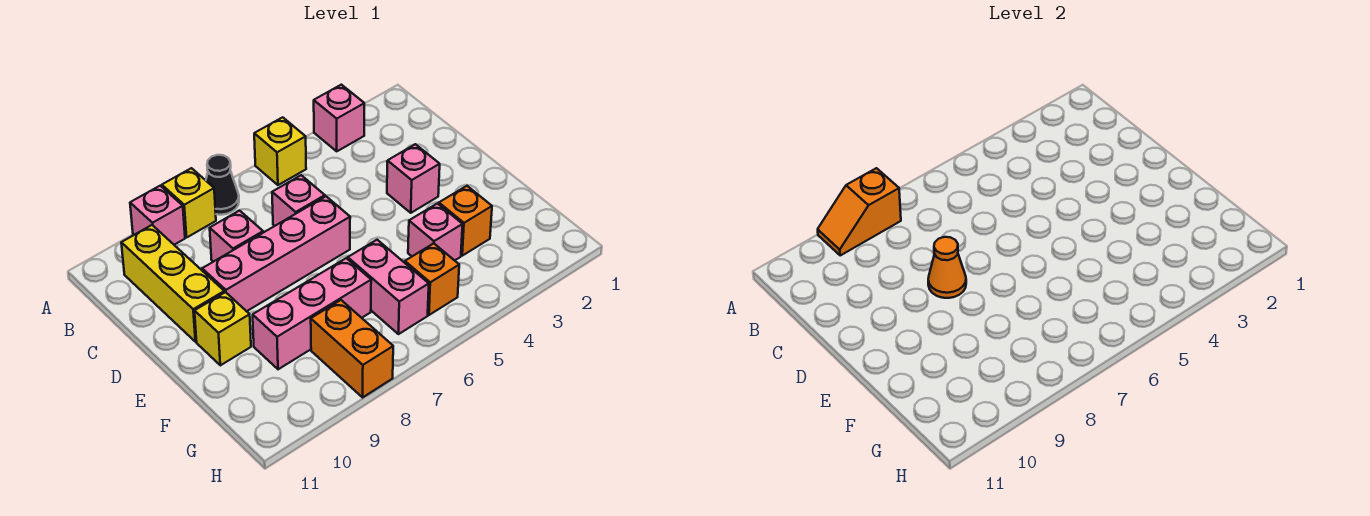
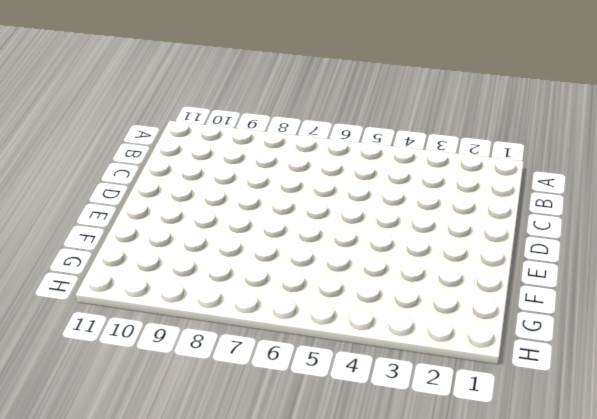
none -> pink brick A3 level 1
none -> yellow brick A5 level 1
none -> black cone A7 level 1

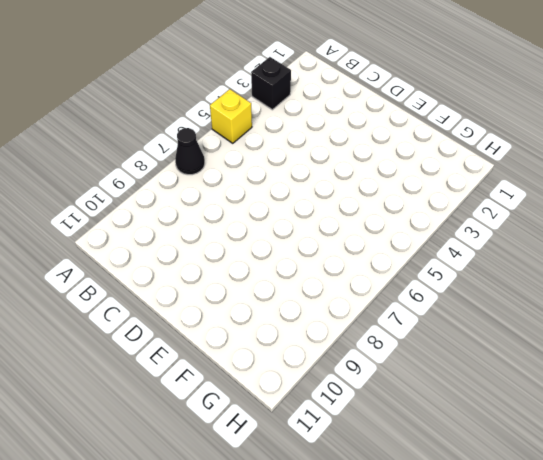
black brick A3 level 1 -> pink brick A3 level 1
none -> yellow brick A8 level 1
none -> pink brick A9 level 1
none -> yellow brick B10:D10 level 1

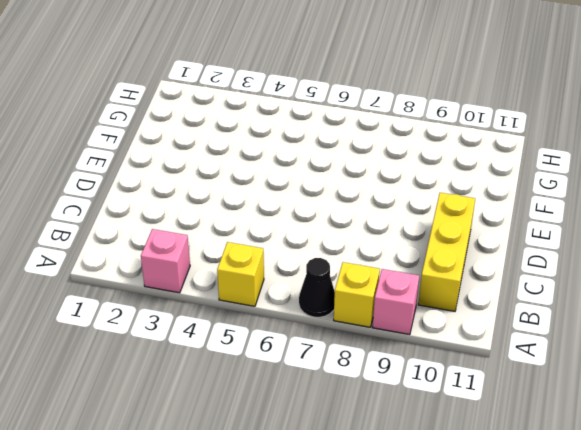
none -> pink brick C6 level 1
none -> pink brick C8 level 1
none -> pink brick D3 level 1

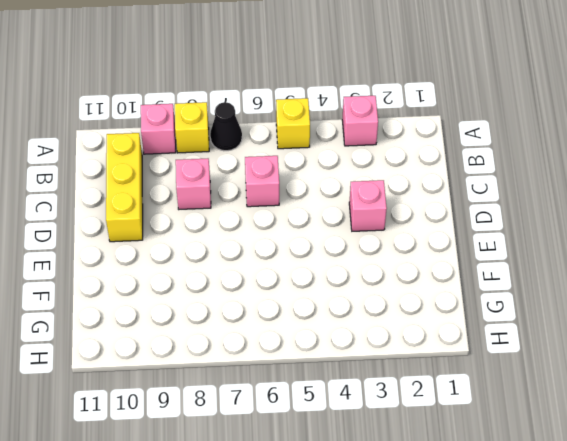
none -> pink brick D6:D9 level 1
none -> yellow brick E10 level 1
none -> orange brick F3 level 1

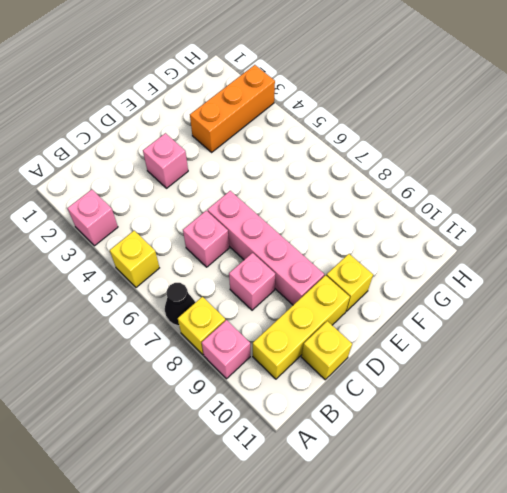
yellow brick C11 level 1 -> none
orange brick F3:H3 level 1 -> orange brick F3 level 1
none -> pink brick F4 level 1
none -> pink brick F6:G6 level 1
none -> pink brick F7:F9 level 1

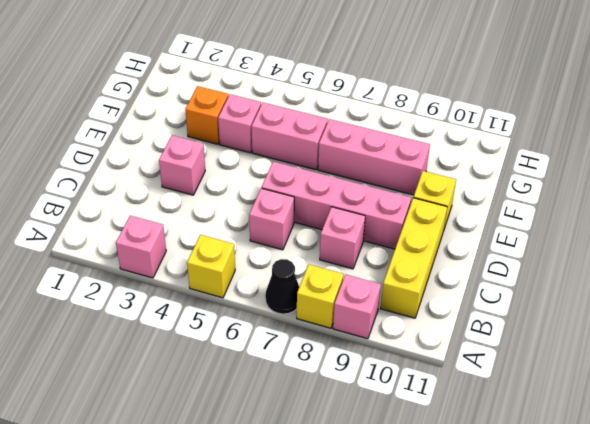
pink brick F5:F6 level 1 -> pink brick F6:G6 level 1
none -> orange brick G5 level 1
none -> orange brick G8:H8 level 1
none -> orange slope A8:A9 level 2 top 8

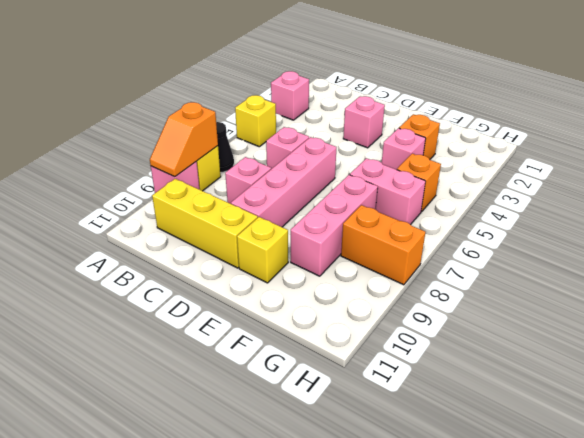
none -> orange cone D8 level 2

